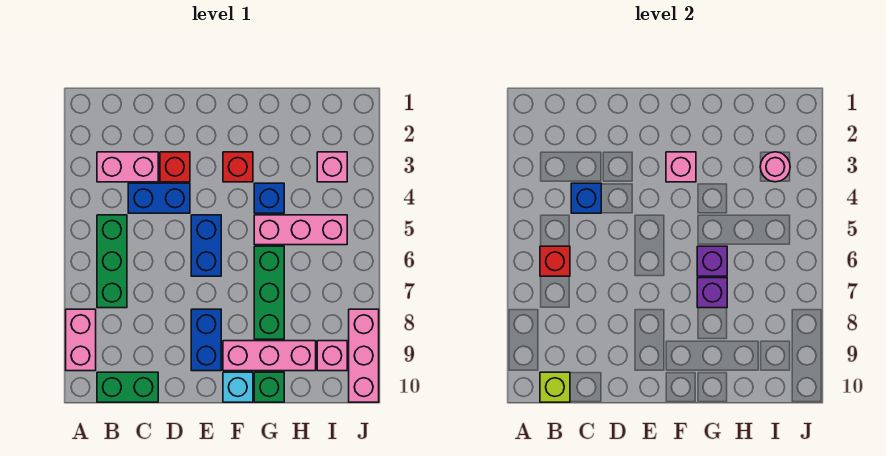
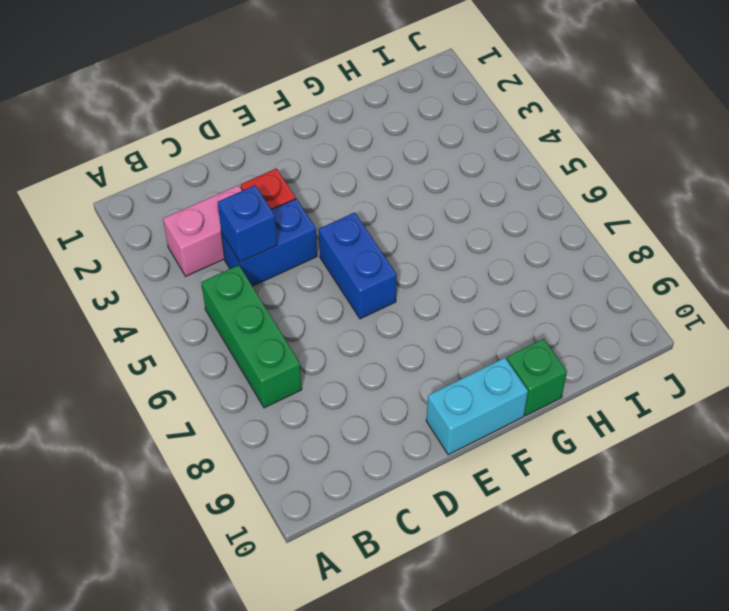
cyan brick E10:F10 level 1 -> cyan brick F10 level 1
none -> pink brick A8:A9 level 1
none -> green brick B10:C10 level 1
none -> blue brick E8:E9 level 1

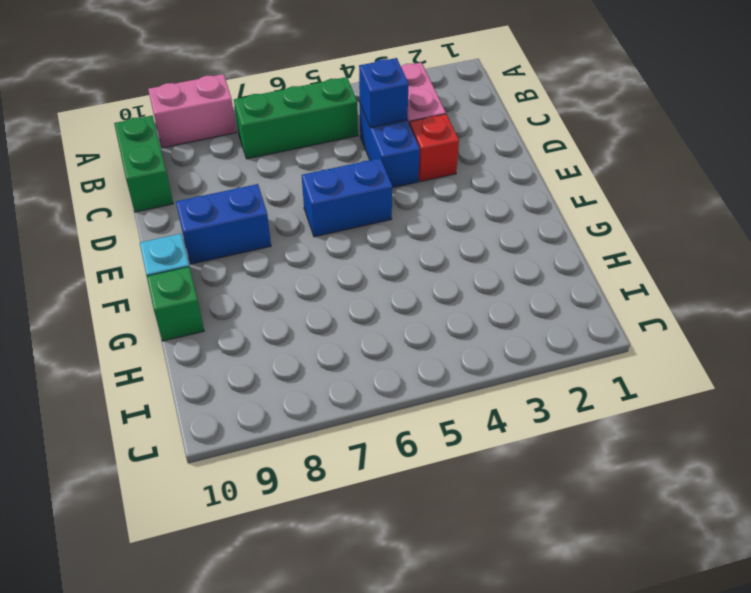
none -> red brick F3 level 1
none -> pink brick F9:H9 level 1
none -> blue brick G4 level 1

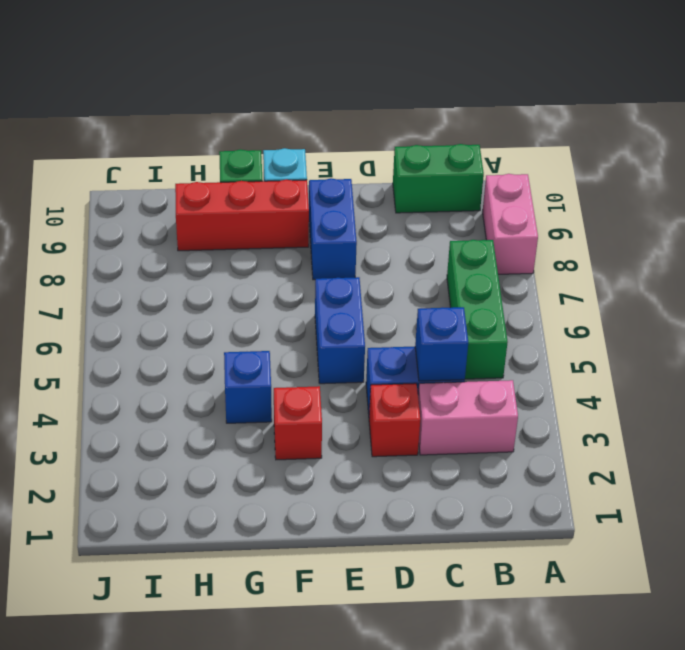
red brick F9:H9 level 1 -> pink brick F9:H9 level 1
none -> pink brick G5:I5 level 1
none -> green brick G6:G8 level 1
none -> pink brick I3 level 1

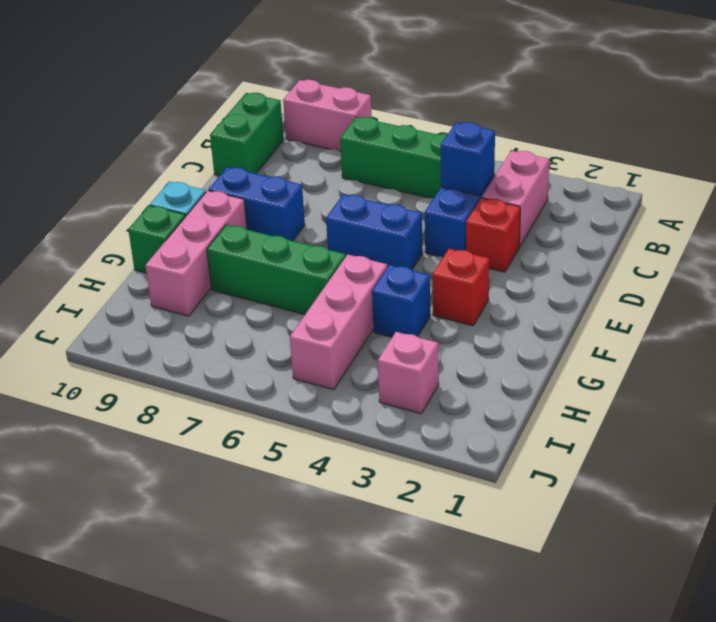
none -> pink brick I9 level 1
none -> pink brick J8:J10 level 1
none -> red brick B6 level 2

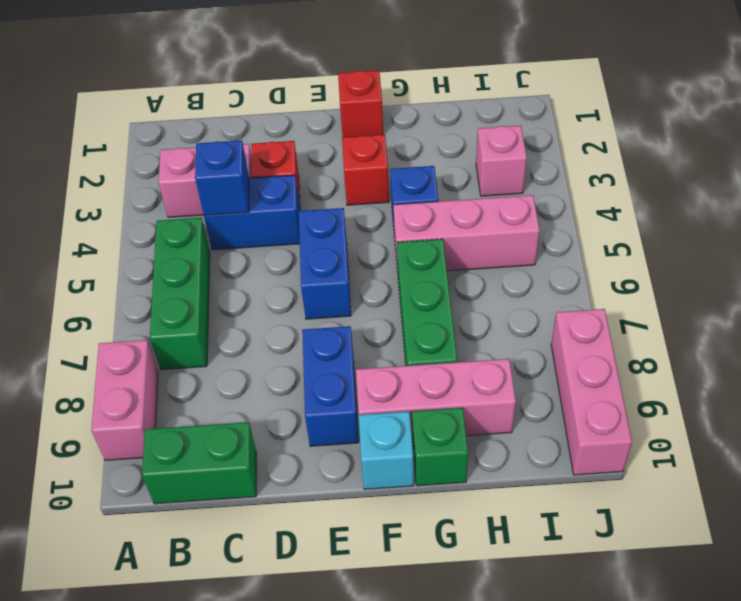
red brick F1 level 1 -> red brick B6 level 2
none -> pink brick I9 level 1
none -> lime brick B10 level 2
none -> pink brick F3 level 2

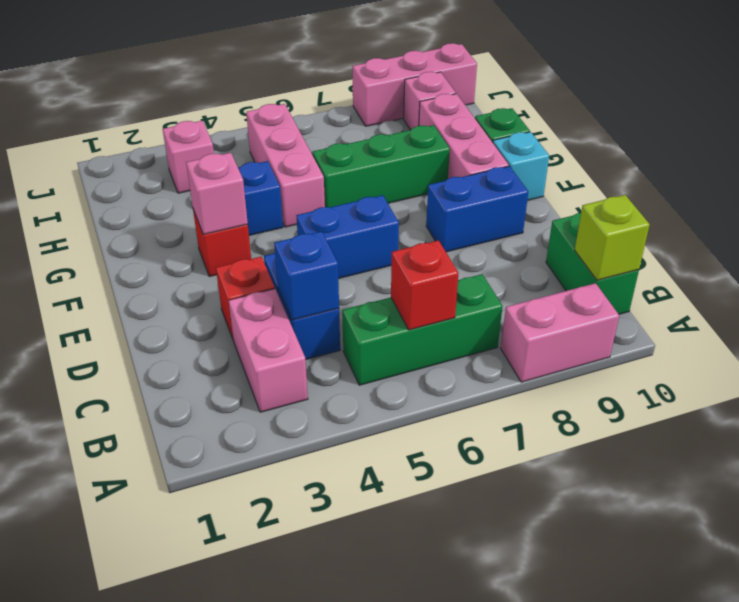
none -> purple brick G6 level 2
none -> purple brick G7 level 2
none -> pink round brick I3 level 2

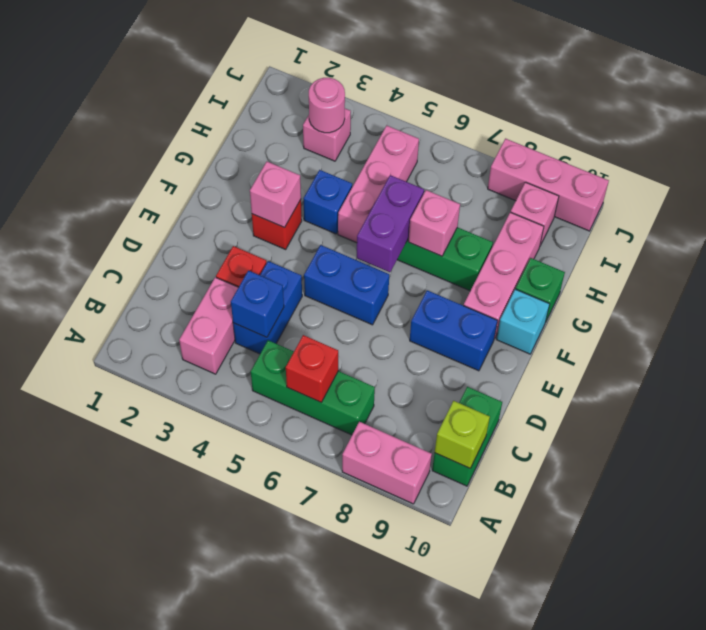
purple brick F6:G6 level 2 -> purple brick G6 level 2
pink brick G7 level 2 -> purple brick G7 level 2

